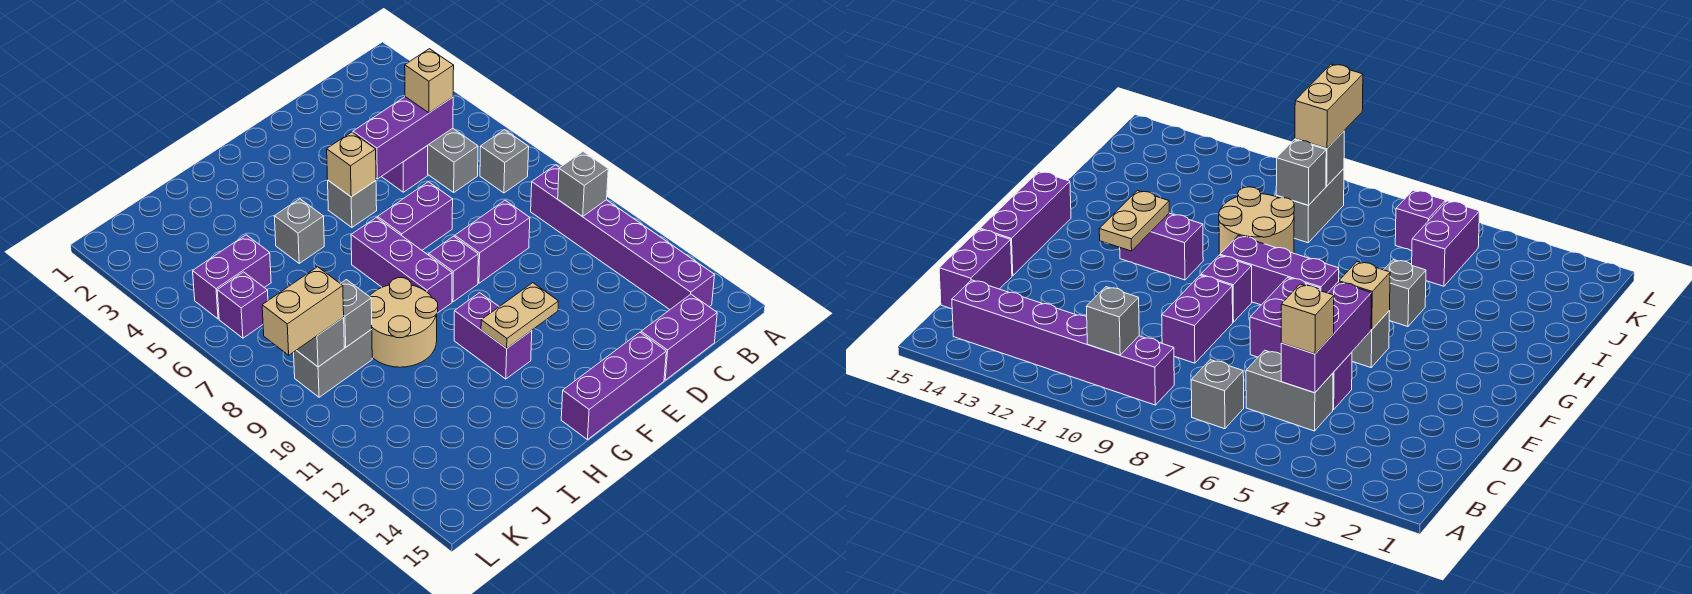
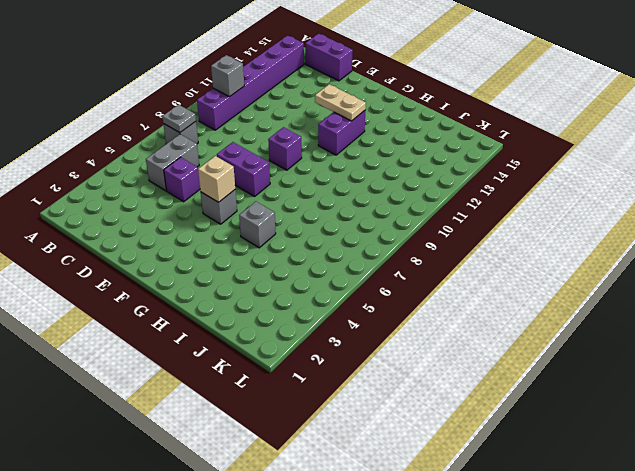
grey plate B7 level 2 -> none
none -> purple brick D9:E9 level 1
none -> purple brick E15:G15 level 1
none -> purple brick G7:G9 level 1

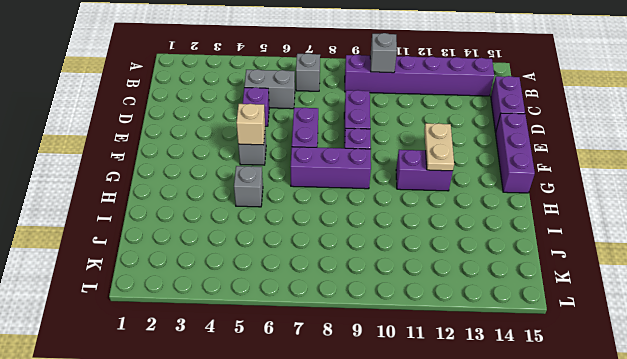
none -> tan round brick H9:I10 level 1
none -> purple brick J5:K5 level 1
none -> grey brick J9:K9 level 1

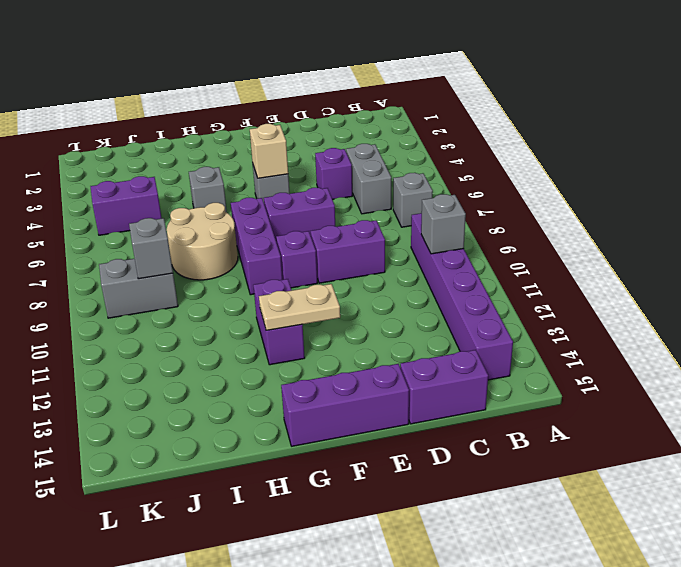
tan round brick H7:I8 level 1 -> tan round brick H9:I10 level 1
none -> purple brick K6 level 1
none -> purple brick C5:E5 level 2
none -> grey brick K9 level 2

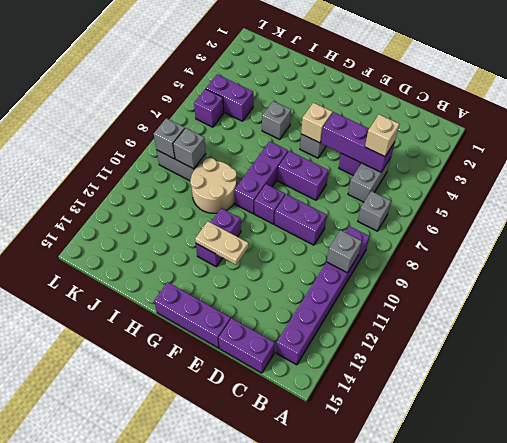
none -> tan brick K9:L9 level 3

